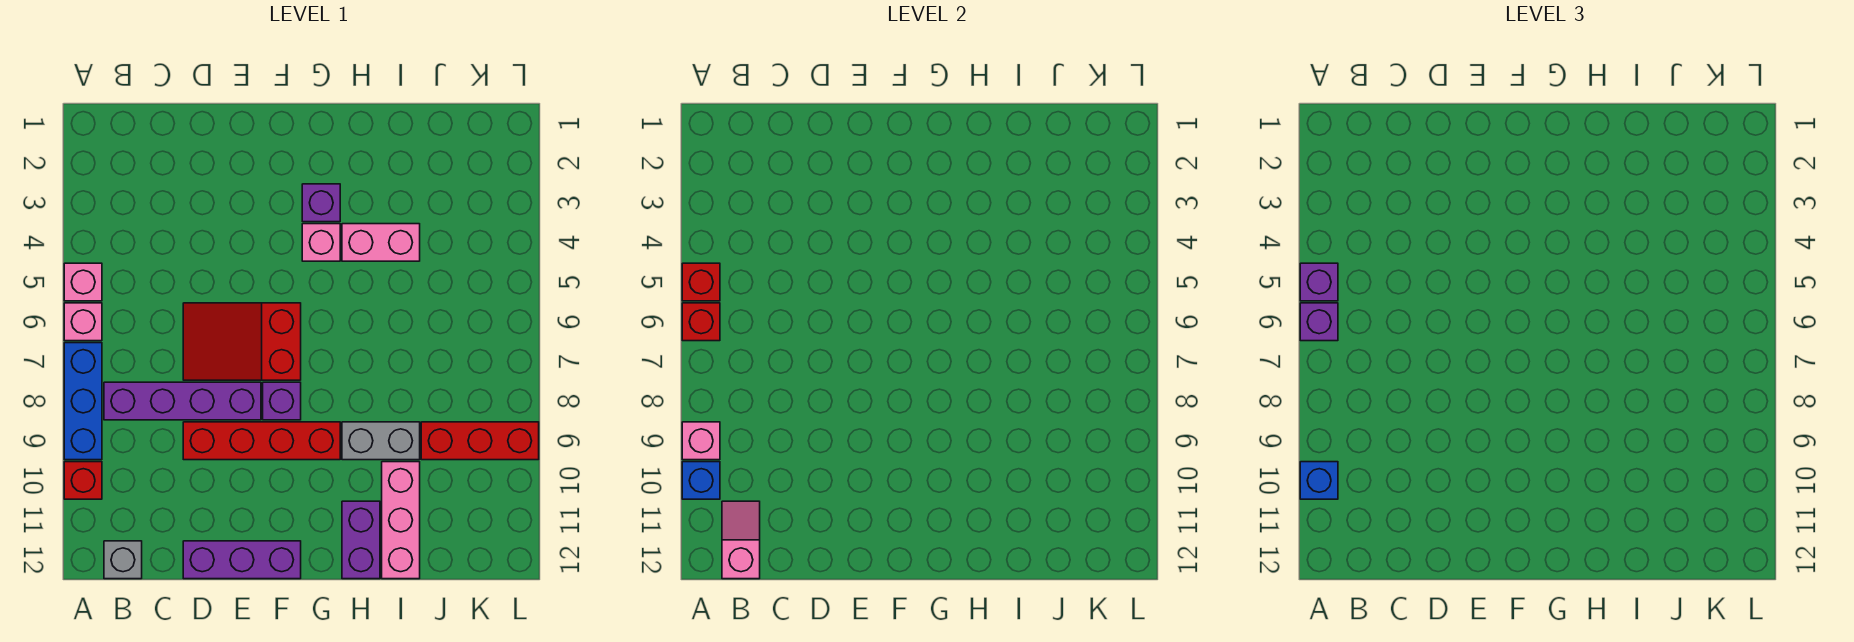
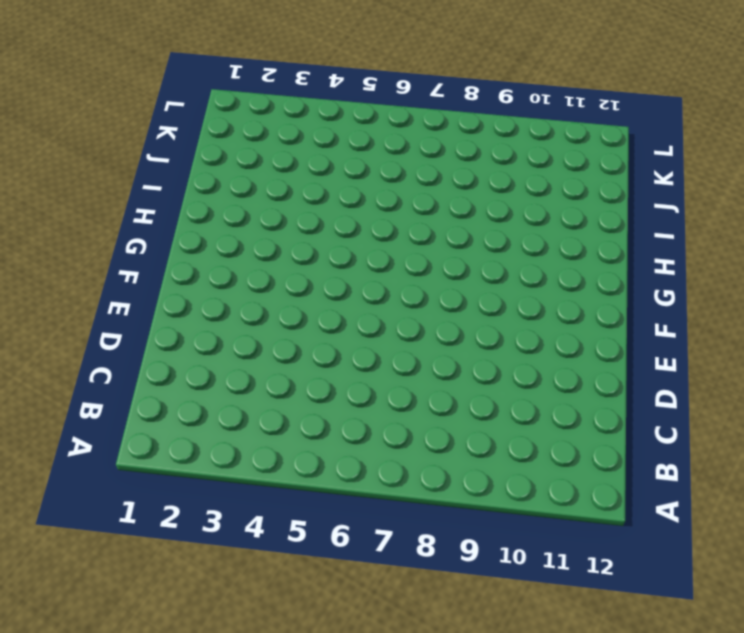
none -> pink brick A5 level 1
none -> pink brick A6 level 1
none -> blue brick A7:A9 level 1

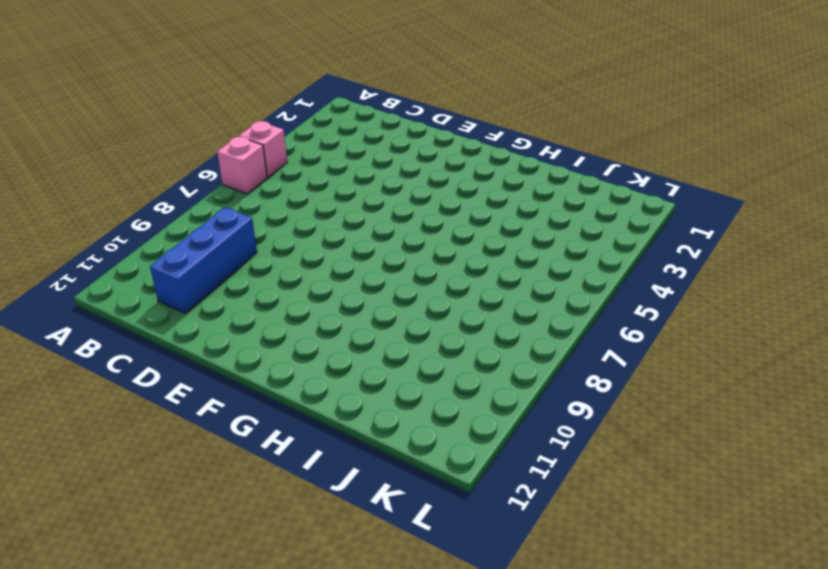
blue brick C9:C11 level 1 -> blue brick A7:A9 level 1
none -> red brick A10 level 1
none -> purple brick B8:E8 level 1
none -> grey brick B12 level 1

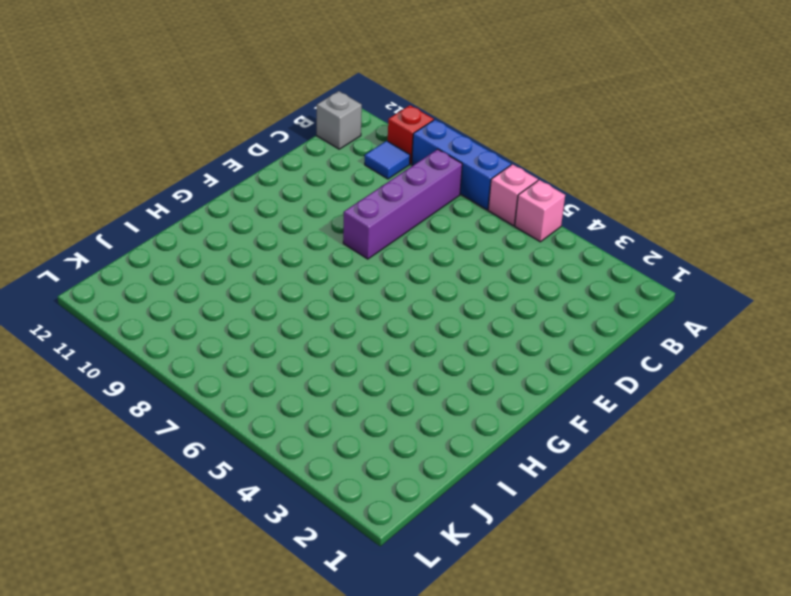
blue tile B10 level 1 -> none
none -> red slope D6:F7 level 1 top F
none -> red brick D9:G9 level 1
none -> purple brick D12:F12 level 1

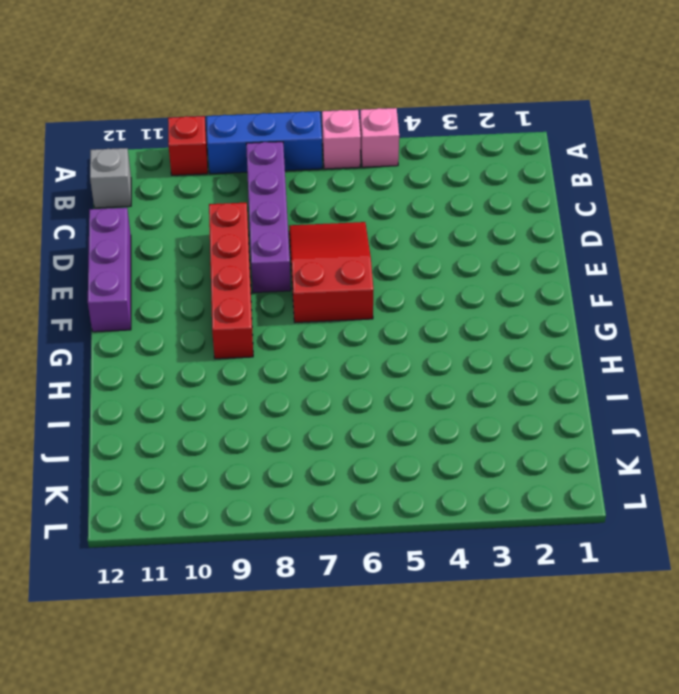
none -> purple brick F8 level 1
none -> purple brick G3 level 1
none -> pink brick G4 level 1

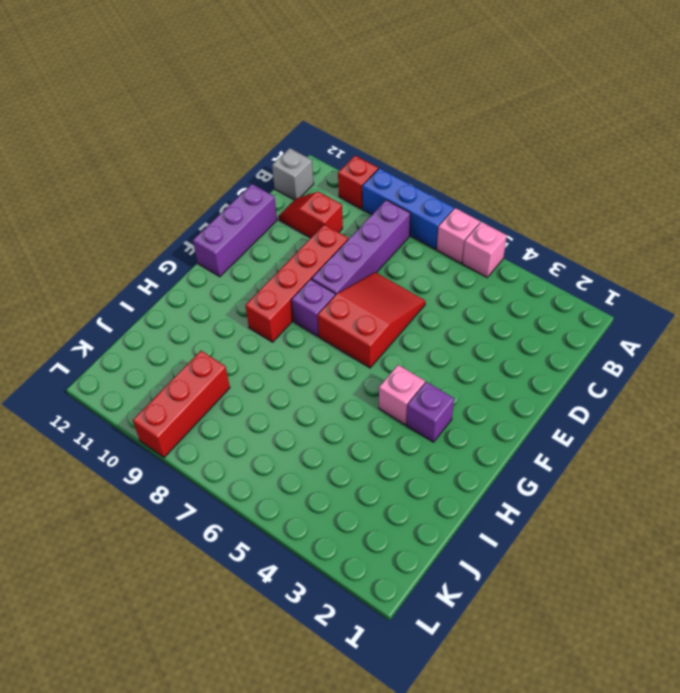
red slope C10:C11 level 1 top 10 -> none
none -> pink brick H4:I4 level 1
none -> grey brick H9:I9 level 1
none -> purple brick H11:H12 level 1

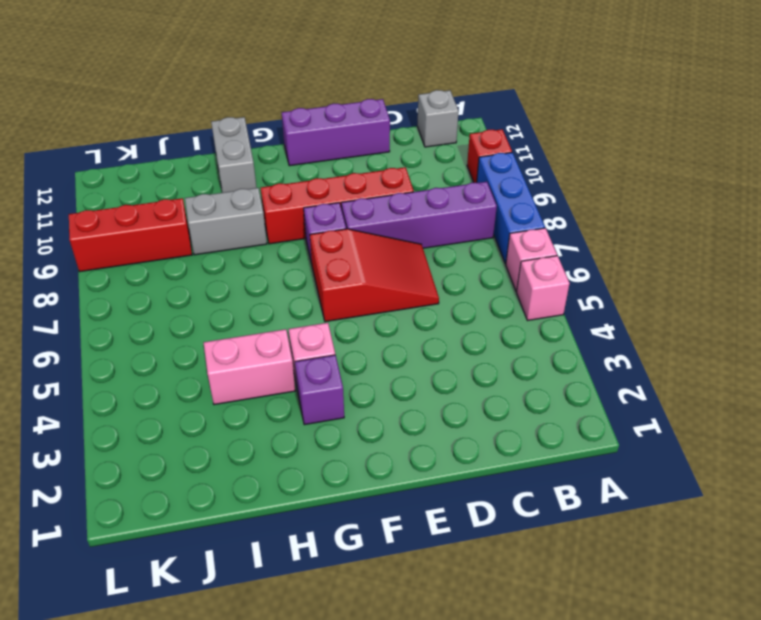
grey brick H11:H12 level 1 -> purple brick H11:H12 level 1
none -> pink brick I10:I12 level 1
none -> red brick A5 level 2
none -> red brick A6 level 2

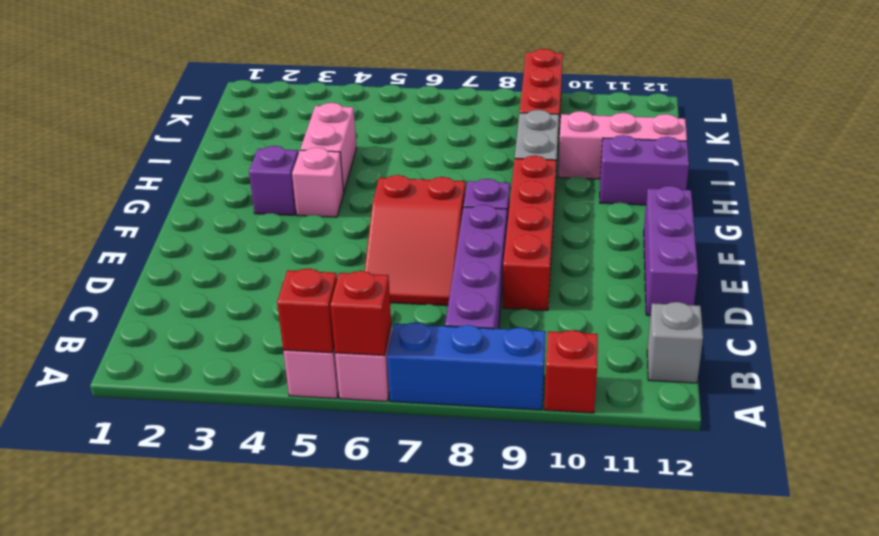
none -> pink brick A9 level 2
none -> blue brick A10 level 2
none -> pink slope B11:B12 level 2 top 12

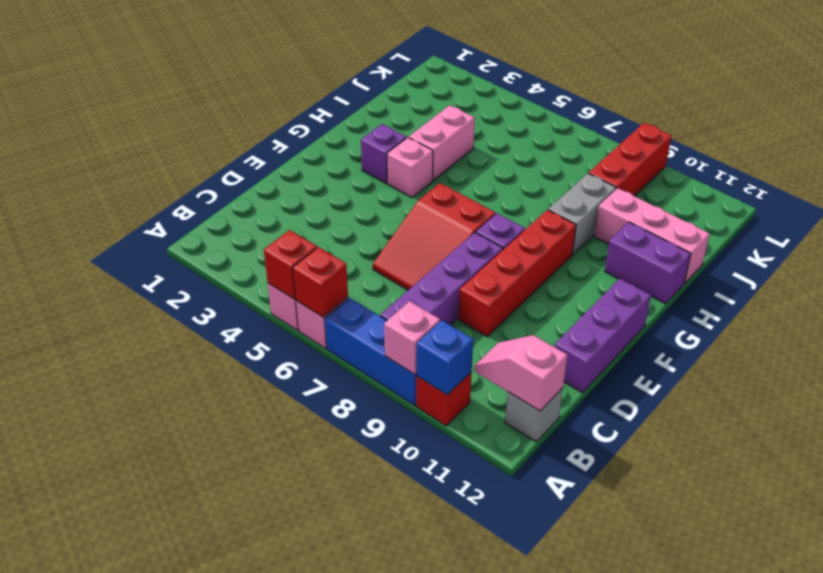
none -> purple brick A5 level 3
none -> purple brick A6 level 3
none -> blue brick A10 level 3

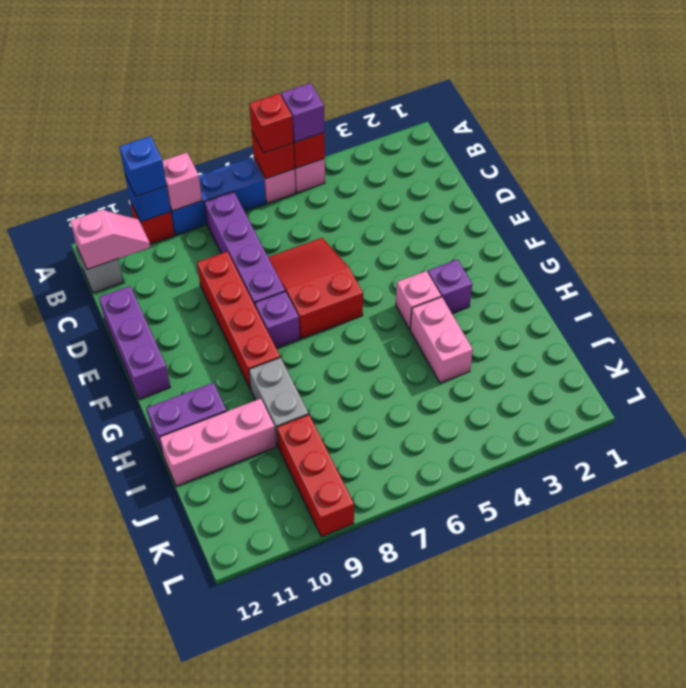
red brick A6 level 3 -> purple brick A6 level 3

